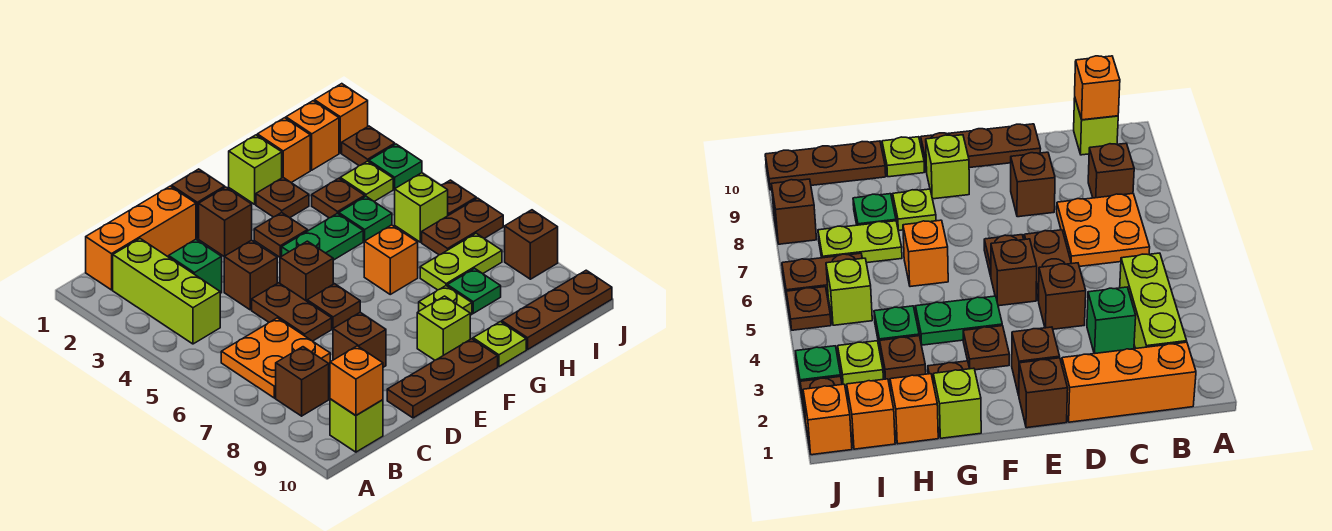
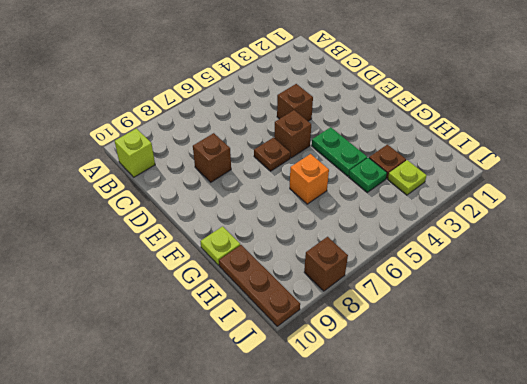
none -> orange brick B1:D1 level 1
none -> lime brick B2:B4 level 1
none -> orange plate B6:C7 level 1
none -> brown brick B8 level 1

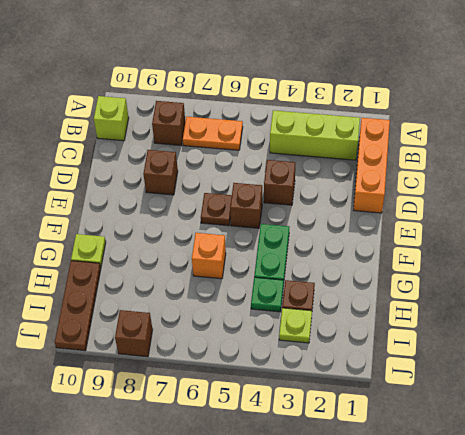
orange plate B6:B7 level 1 -> orange plate B6:C7 level 1
none -> green brick C3 level 1
none -> brown plate D5:D6 level 1
none -> brown plate D10:F10 level 1
none -> brown brick E1 level 1

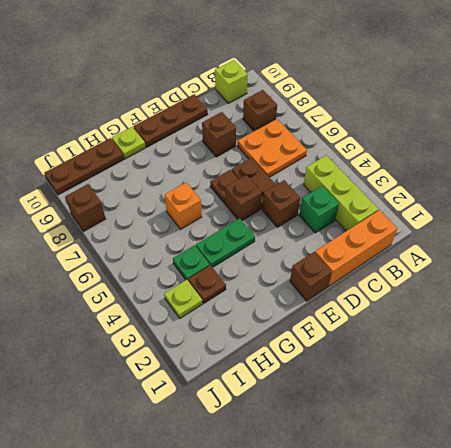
none -> brown brick E2 level 1
none -> brown plate F3 level 1
none -> lime brick F9 level 1
none -> lime brick G1 level 1

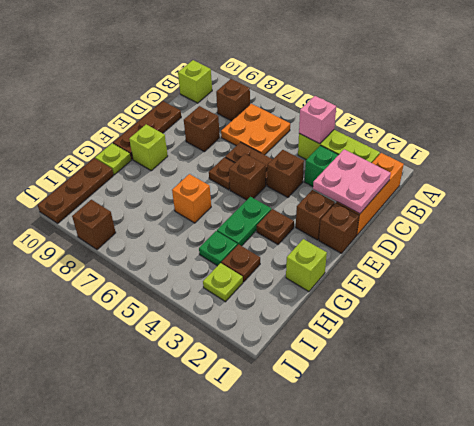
pink brick B4 level 2 -> none
pink plate C1:D2 level 2 -> none
none -> brown plate G2 level 1
none -> lime plate G8 level 1
none -> orange brick H1 level 1
none -> lime plate H7:I7 level 1

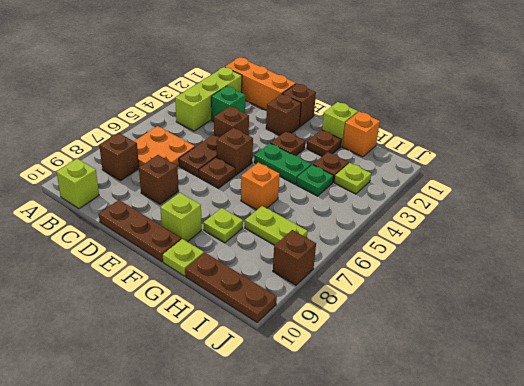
none -> green plate H8 level 1
none -> orange brick I1 level 1
none -> lime brick I5 level 1
none -> brown plate I6:J6 level 1

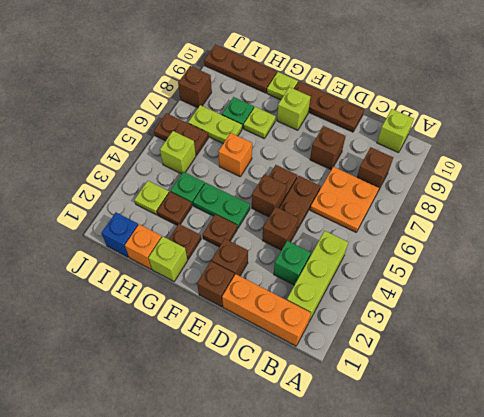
blue brick I1 level 1 -> orange brick I1 level 1
none -> orange brick J1 level 1
none -> brown plate J2 level 1
none -> green plate J3 level 1
none -> brown plate J5 level 1

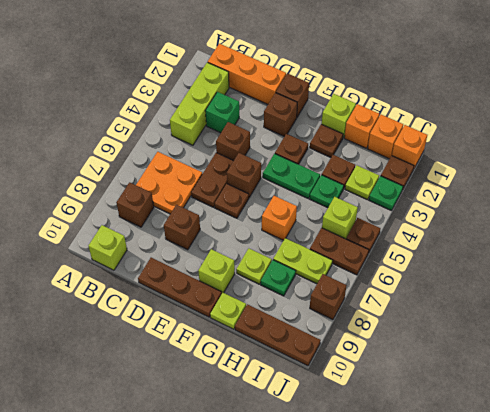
none -> orange brick B10 level 2

